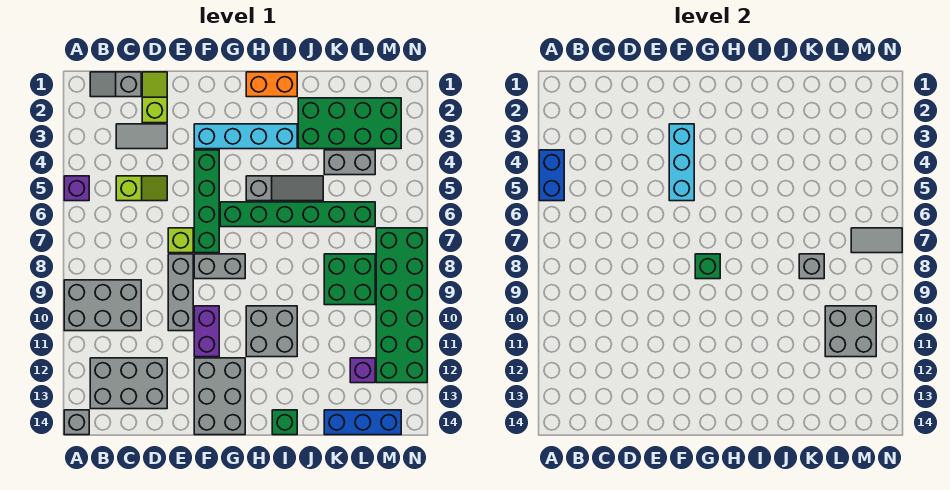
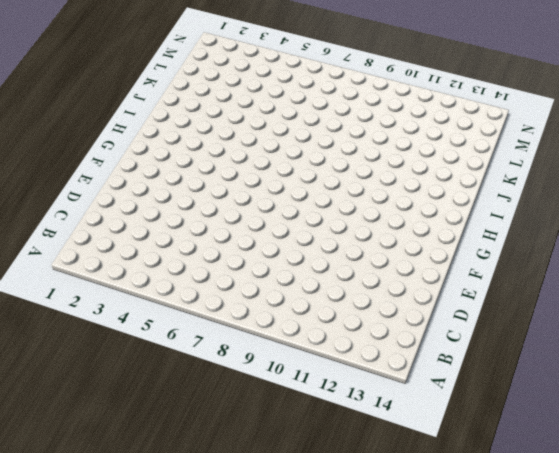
none -> purple brick A5 level 1
none -> grey brick A9:C10 level 1
none -> grey brick A14 level 1
none -> grey slope B1:C1 level 1 top C

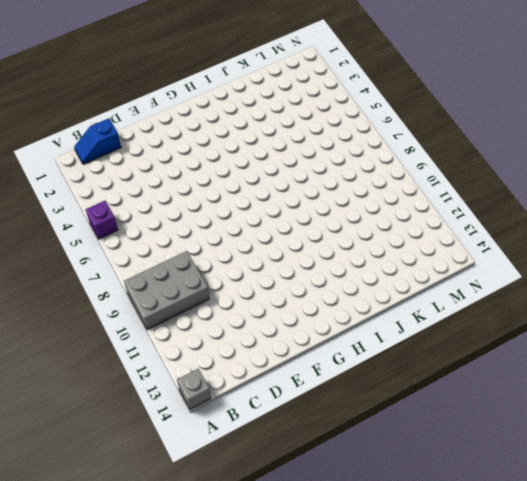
blue slope B1:C1 level 1 top C -> grey slope B1:C1 level 1 top C
none -> grey brick B12:D13 level 1
none -> grey tile C3:D3 level 1
none -> lime slope C5:D5 level 1 top C
none -> lime slope D1:D2 level 1 top 2

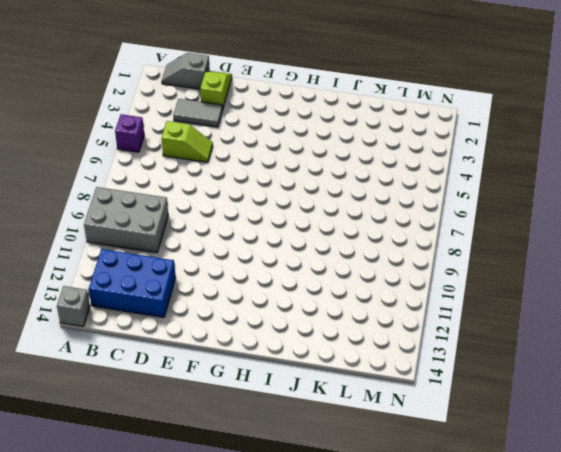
blue brick B12:D13 level 1 -> grey brick B12:D13 level 1
none -> lime brick E7 level 1
none -> grey brick E8:E10 level 1
none -> cyan brick F3:I3 level 1
none -> green brick F4:F7 level 1

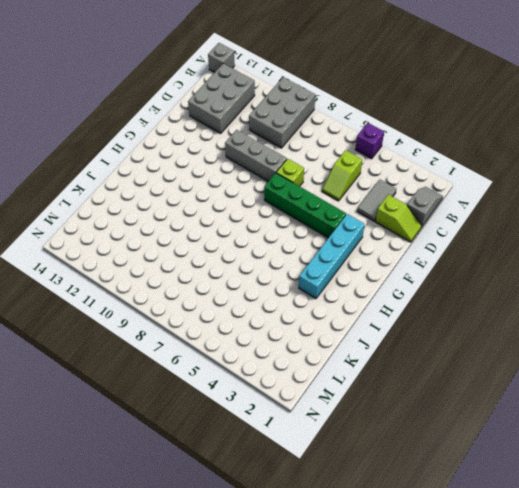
none -> grey brick F8:G8 level 1
none -> purple brick F10:F11 level 1
none -> grey brick F12:G14 level 1
none -> green brick G6:L6 level 1

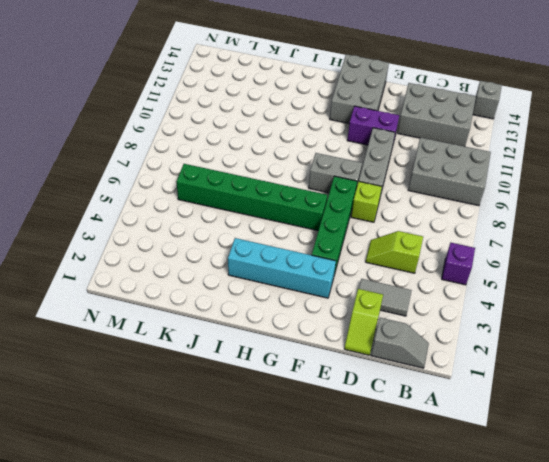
purple brick E11:F11 level 1 -> purple brick F10:F11 level 1
none -> orange brick H1:I1 level 1
none -> grey slope H5:J5 level 1 top H
none -> grey brick H10:I11 level 1
none -> green brick I14 level 1

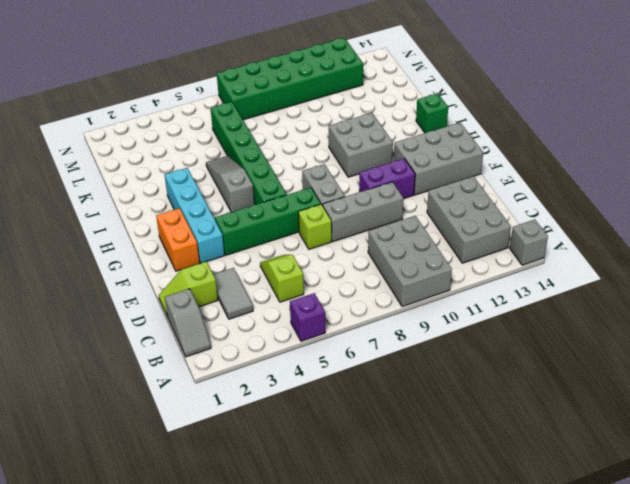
orange brick F2:G2 level 1 -> orange brick H1:I1 level 1
none -> green brick J2:M3 level 1
none -> grey brick K4:L4 level 1
none -> green brick K8:L9 level 1
none -> blue brick K14:M14 level 1

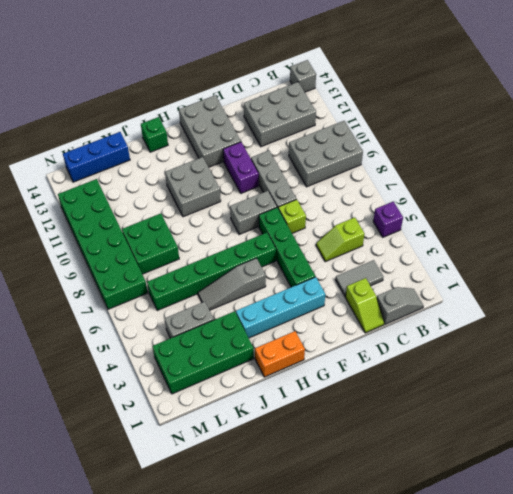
none -> purple brick L12 level 1
none -> blue brick A4:A5 level 2
none -> cyan brick F3:F5 level 2
none -> green brick G8 level 2

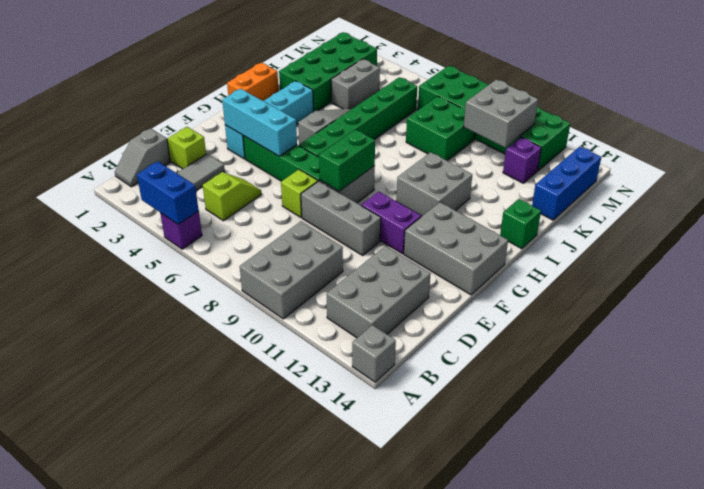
green brick F8:G8 level 2 -> green brick G8 level 2
none -> grey brick K8 level 2
none -> grey tile M7:N7 level 2

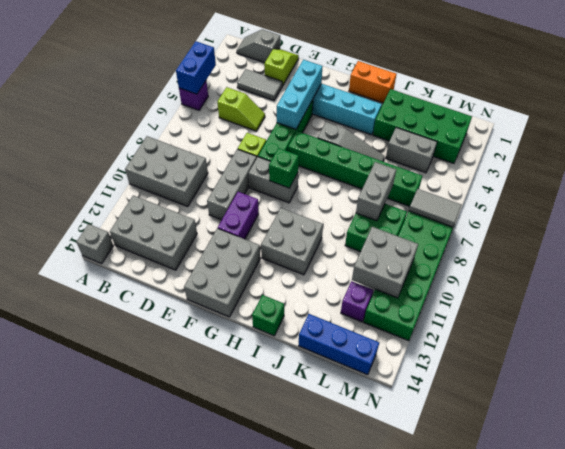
grey brick K7:K8 level 2 -> grey brick K8 level 2

